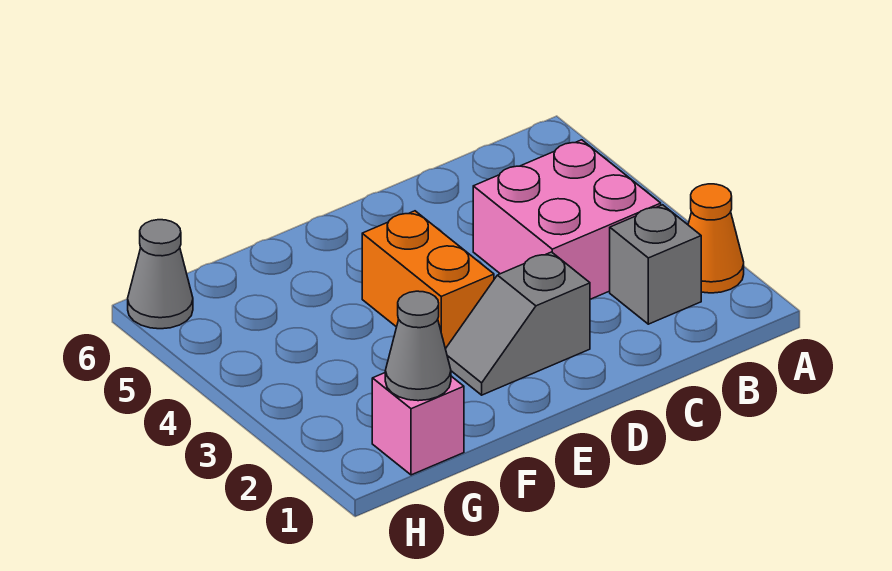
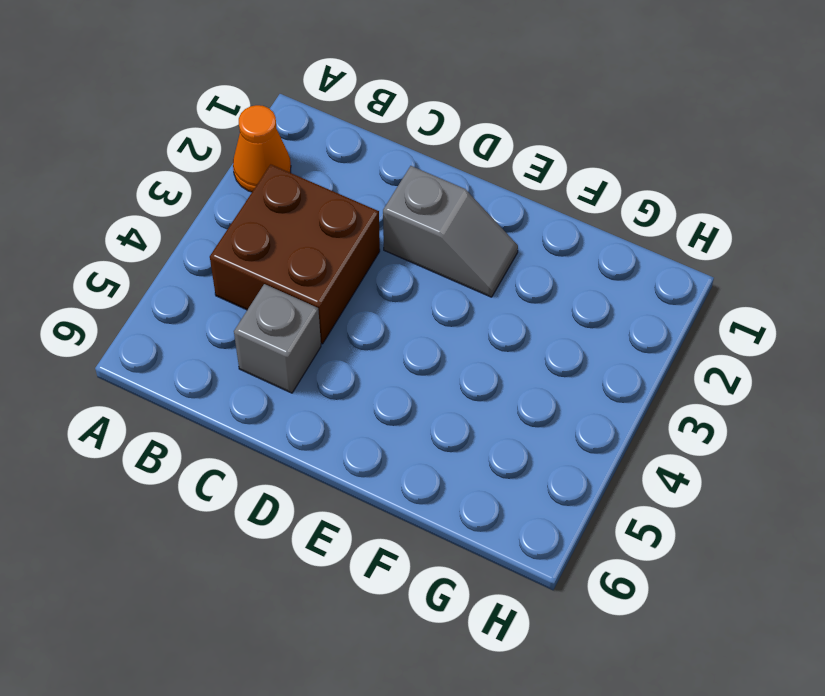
brown brick B3:C4 level 1 -> pink brick B3:C4 level 1
grey brick C5 level 1 -> grey brick B2 level 1
none -> orange brick E3:E4 level 1
none -> pink brick G1 level 1

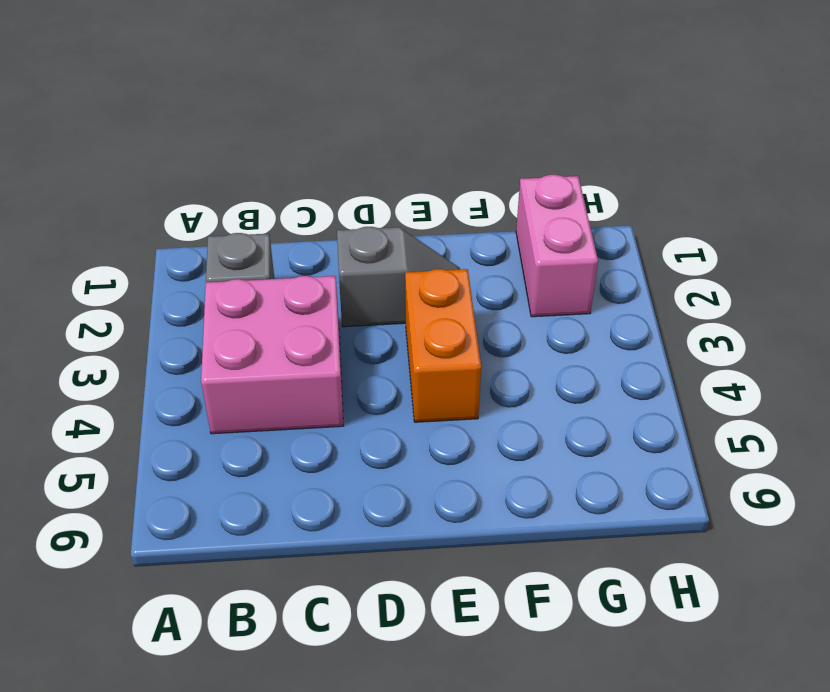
pink brick G1:G2 level 1 -> pink brick G1 level 1
none -> orange cone A2 level 1
none -> grey cone H6 level 1

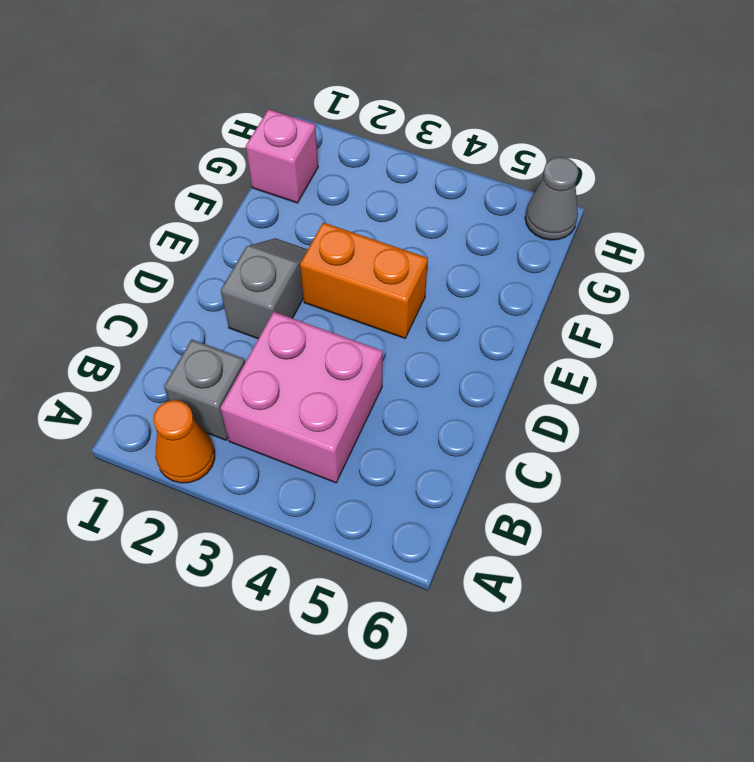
none -> grey cone G1 level 2

